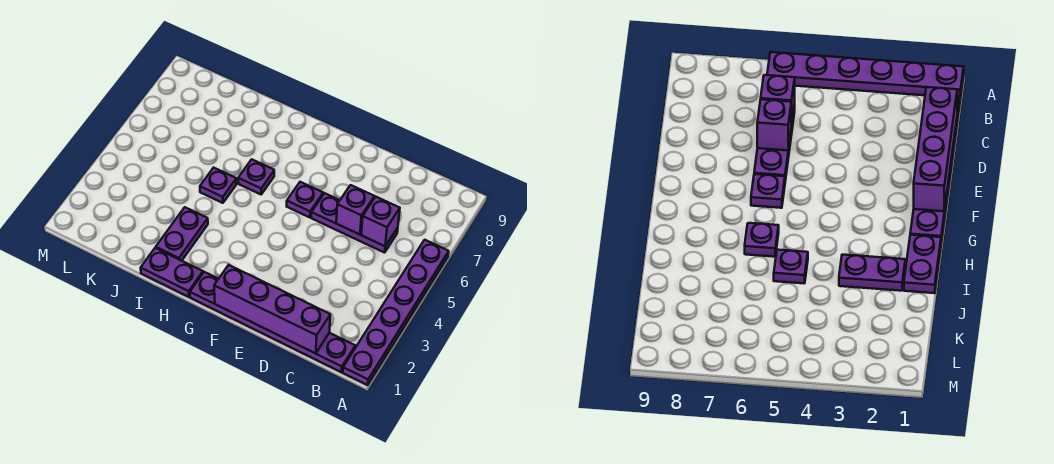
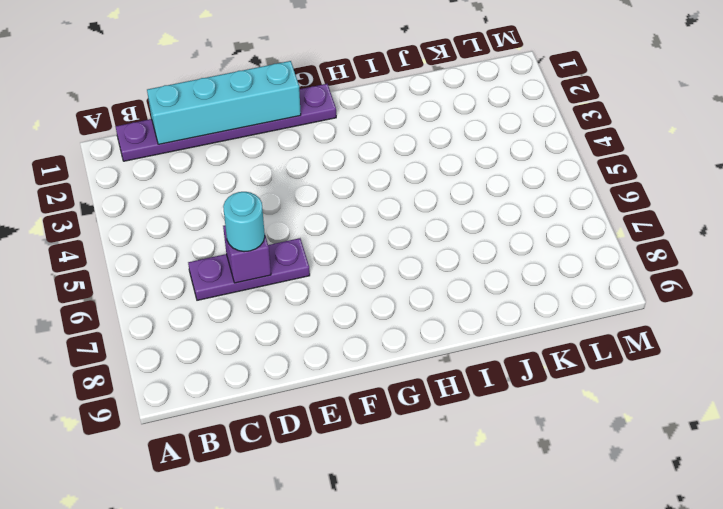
cyan brick C1:F1 level 2 -> purple brick C1:F1 level 2
cyan round brick D6 level 3 -> none
none -> purple plate A1:A6 level 1
none -> purple plate F6 level 1

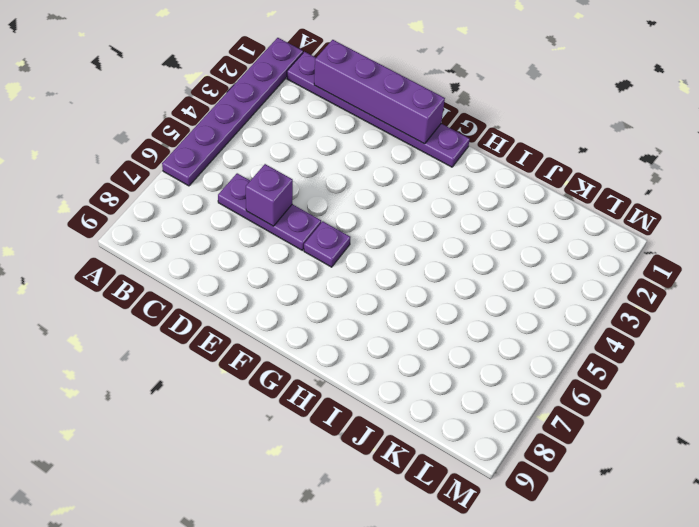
none -> purple plate H1:I1 level 1
none -> purple plate H6 level 1

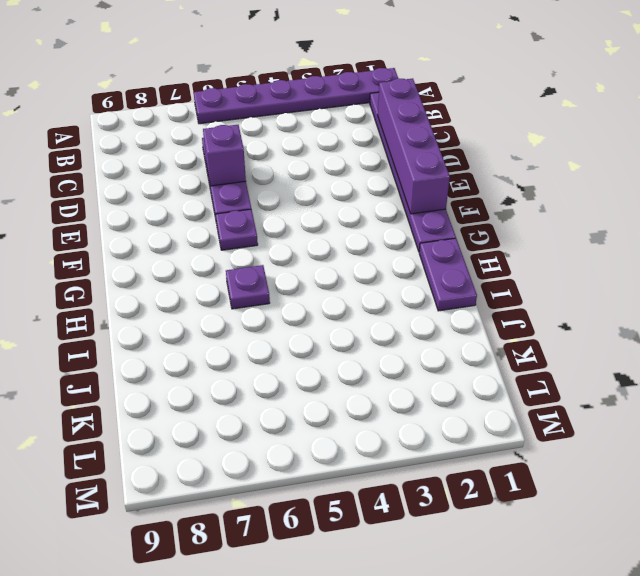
none -> purple plate I2:I3 level 1
none -> purple plate I5 level 1

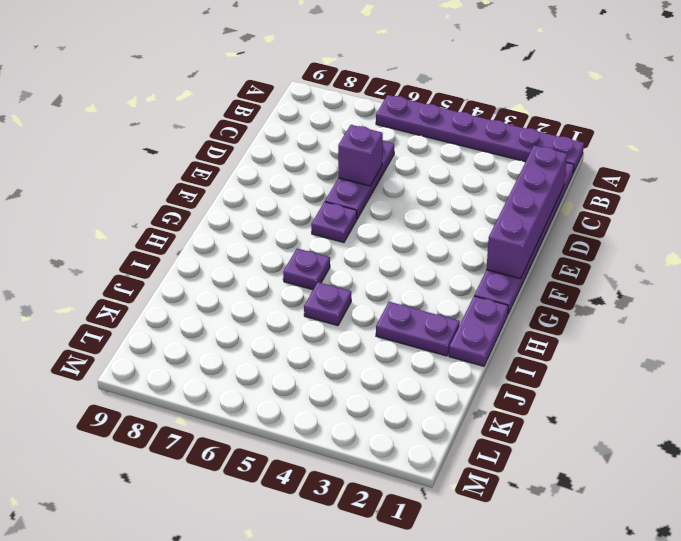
none -> purple brick C6 level 2

